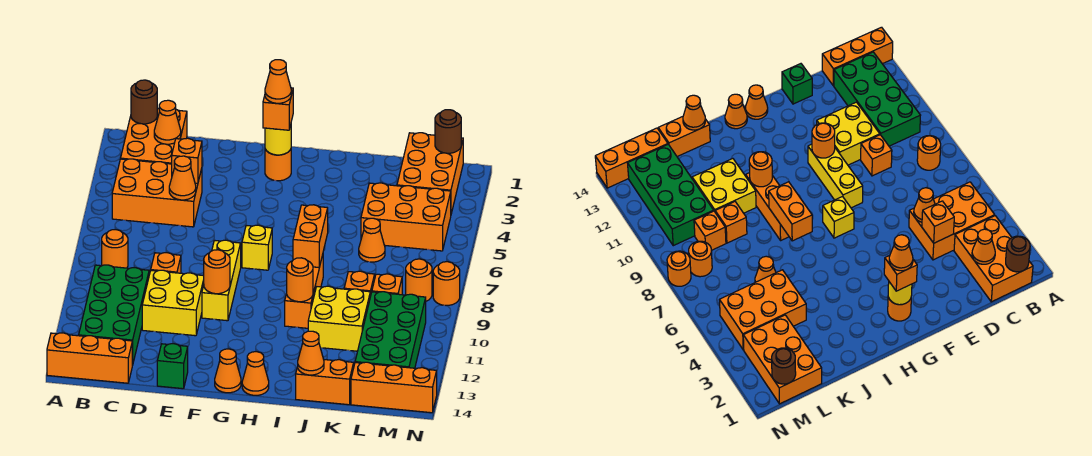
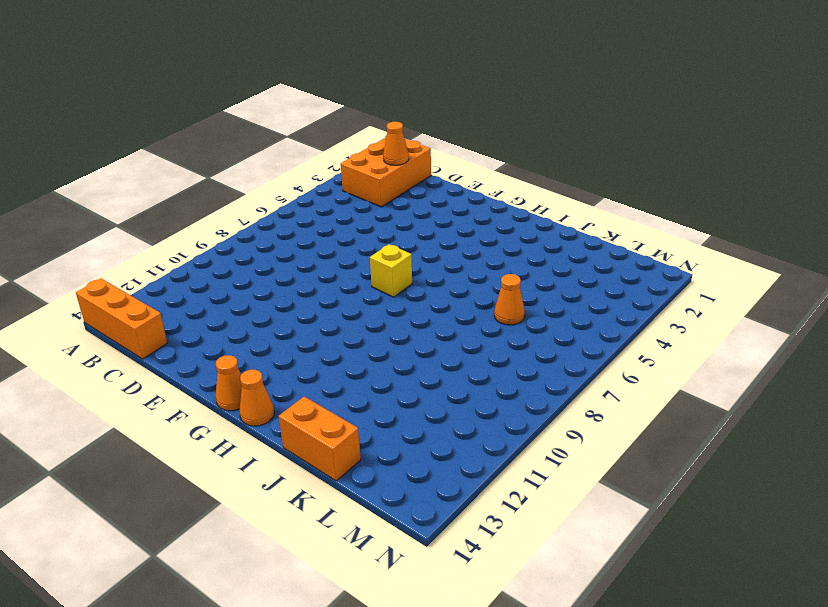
none -> orange brick B4:D5 level 1
none -> orange round brick B8 level 1
none -> green brick B10:C13 level 1
none -> orange brick D9 level 1

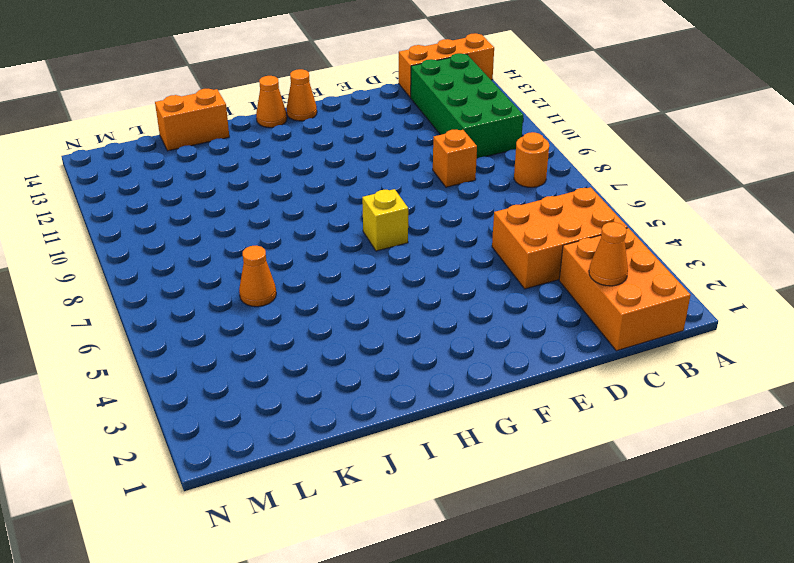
none -> yellow brick D10:E11 level 1
none -> green brick E14 level 1
none -> yellow brick F8:F10 level 1
none -> orange round brick G2 level 1

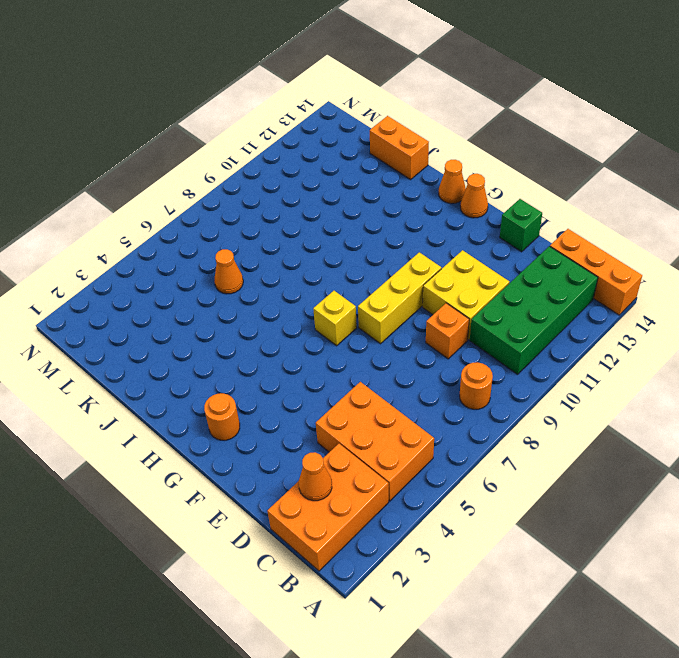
none -> orange brick I8:I10 level 1
none -> yellow brick J10:K11 level 1
none -> orange brick K4:M5 level 1
none -> orange brick K9 level 1

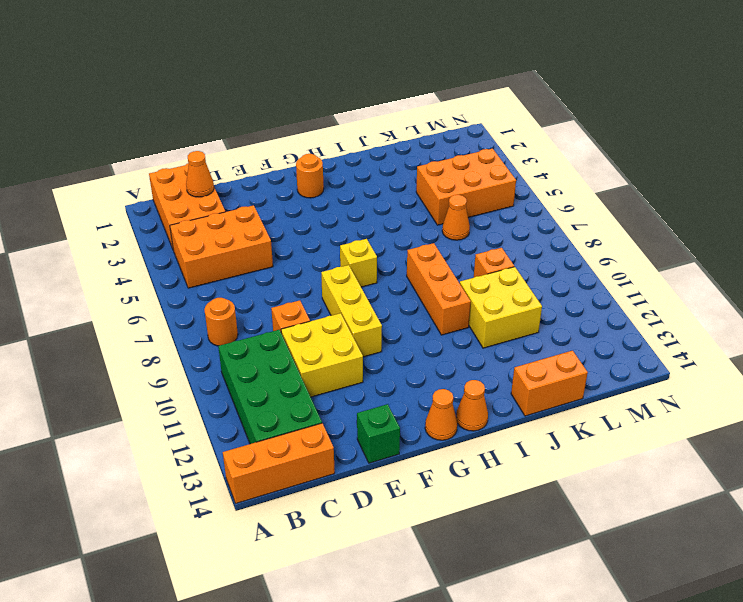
none -> orange brick L1:M3 level 1
none -> orange brick L9 level 1
none -> green brick L10:M13 level 1
none -> orange brick L14:N14 level 1

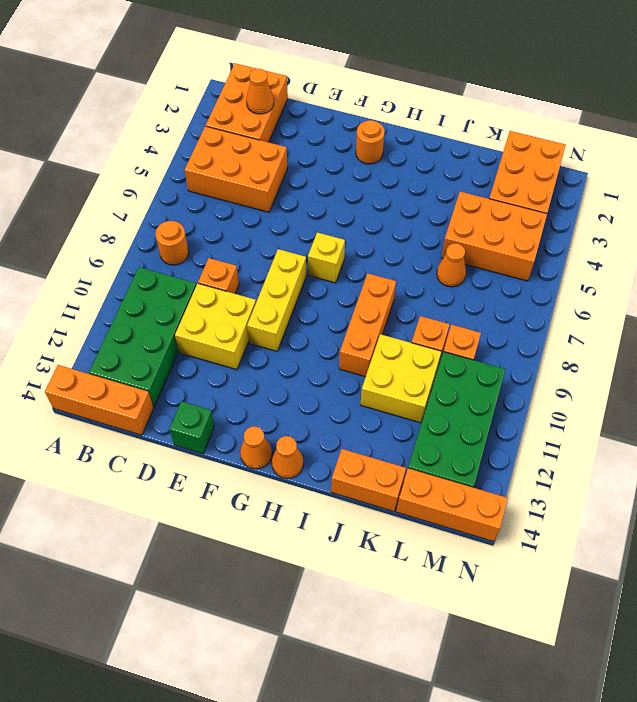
none -> orange round brick M8 level 1
none -> orange round brick N8 level 1
none -> brown round brick B1 level 2
none -> orange brick D4 level 2

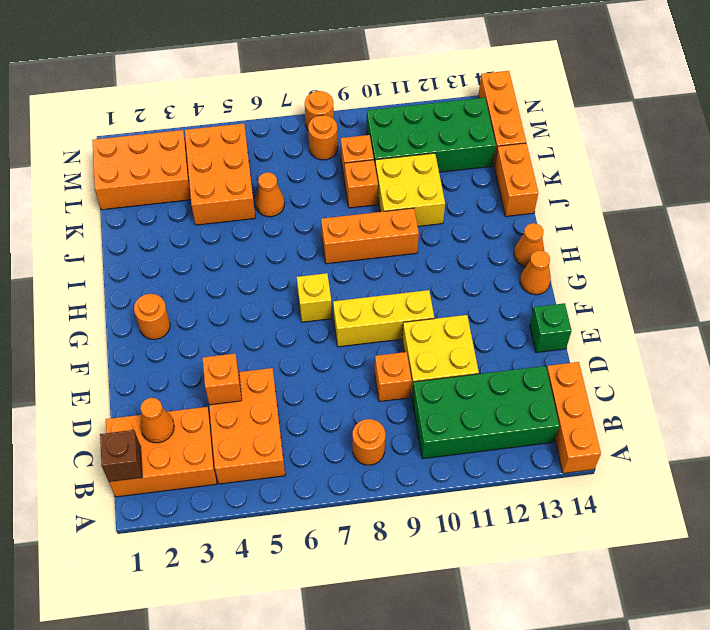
brown brick B1 level 2 -> brown round brick B1 level 2
none -> orange cone D5 level 2
none -> orange round brick F10 level 2
none -> yellow round brick G2 level 2
none -> orange brick I7:I8 level 2

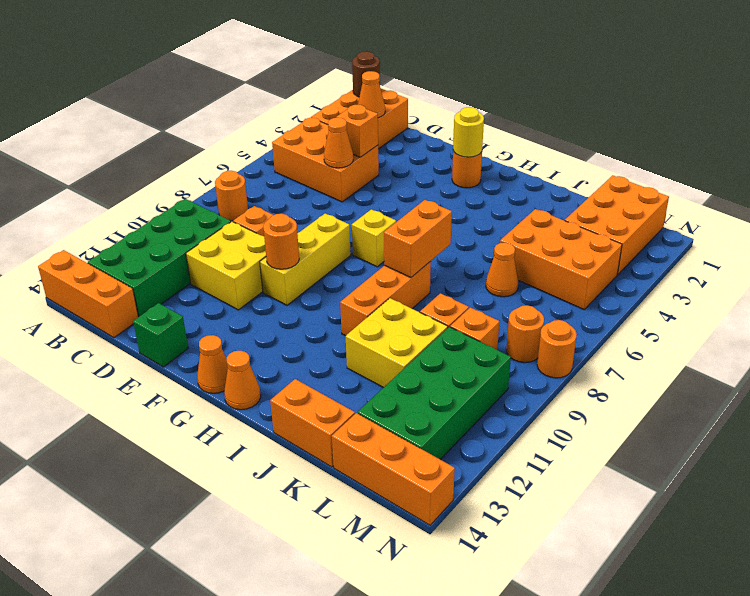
none -> orange round brick I10 level 2
none -> orange cone J14 level 2
none -> brown round brick M1 level 2
none -> orange brick G2 level 3

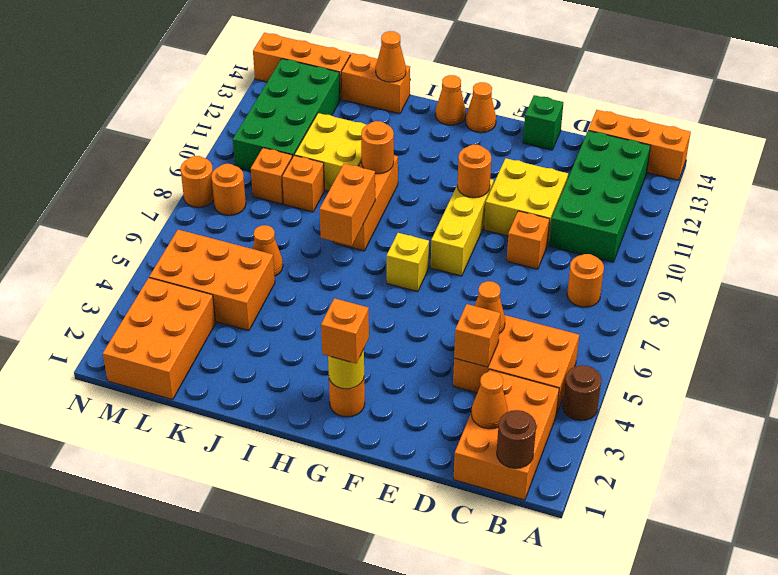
brown round brick A4 level 1 -> brown round brick M1 level 2
none -> orange cone G2 level 4

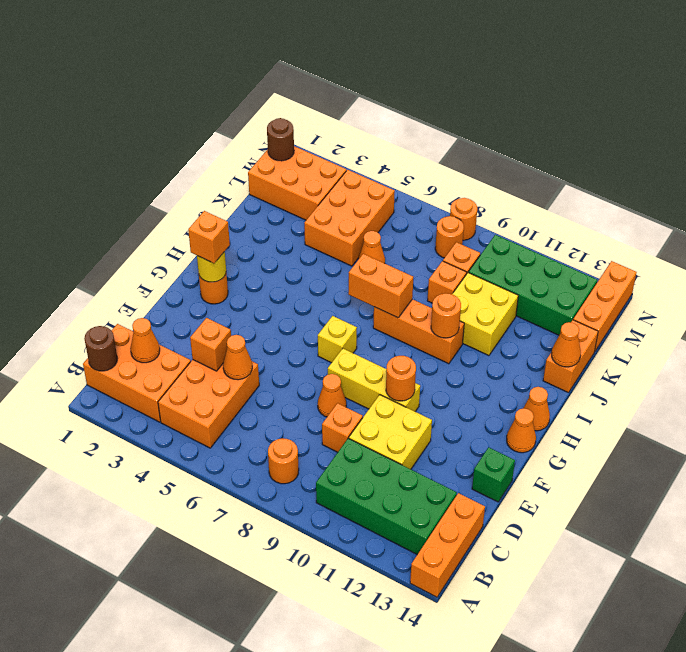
orange cone E8 level 1 -> orange cone G2 level 4

